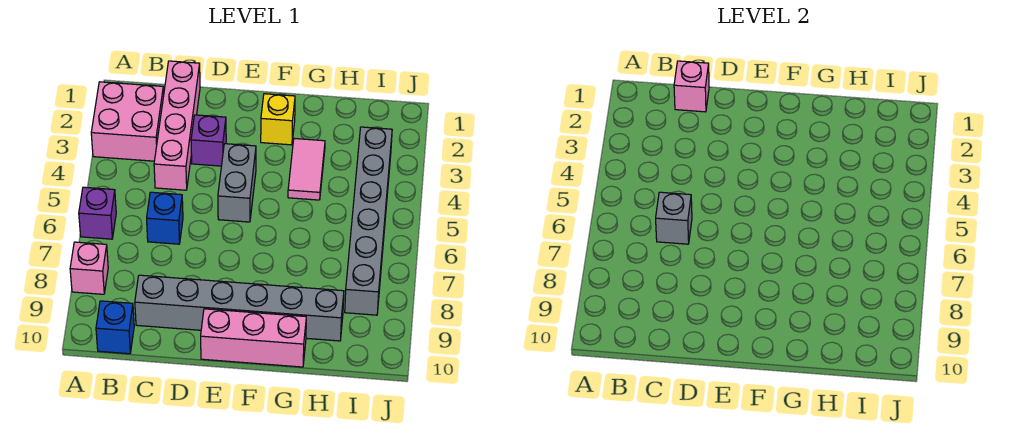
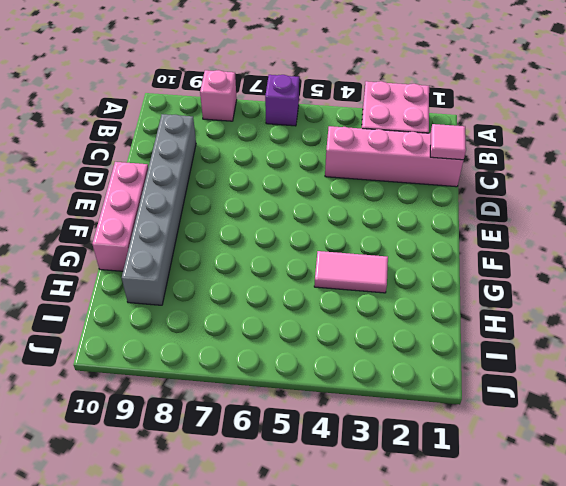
pink tile C1 level 2 -> pink brick C1 level 2
none -> blue brick B10 level 1
none -> blue brick C6 level 1
none -> purple brick D3 level 1

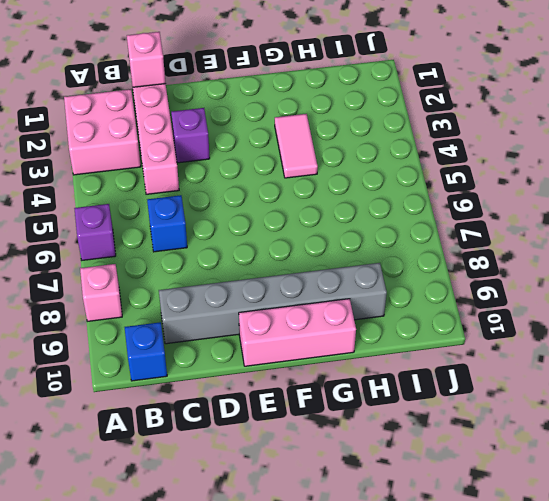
none -> grey brick E4:E5 level 1
none -> yellow brick F2 level 1
none -> grey brick I3:I8 level 1

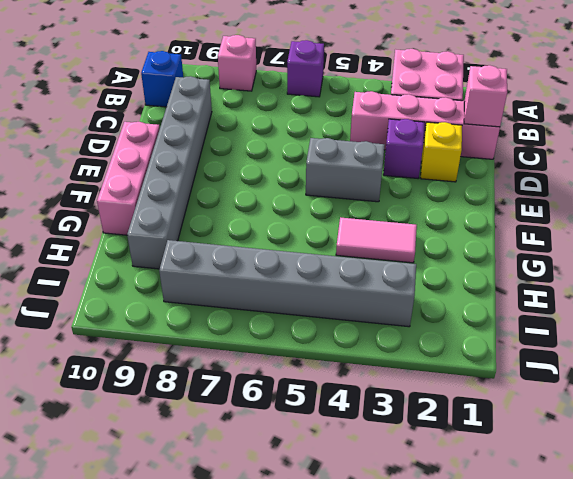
yellow brick D2 level 1 -> yellow brick F2 level 1
none -> blue brick C6 level 1
none -> grey brick C6 level 2

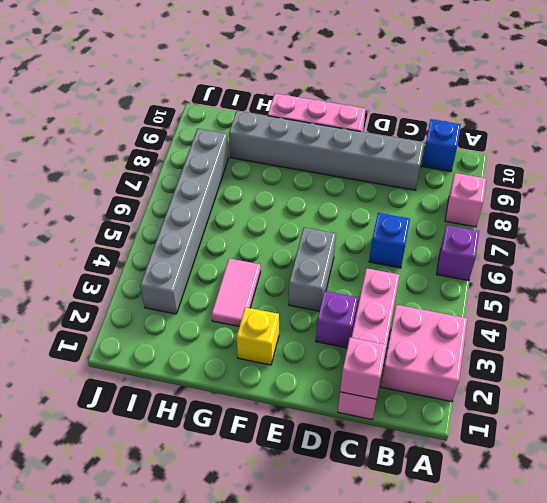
none -> grey brick C6 level 2

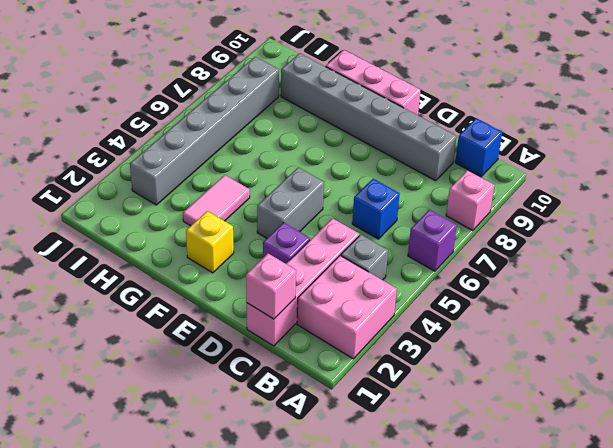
grey brick B4 level 1 -> grey brick C6 level 2

